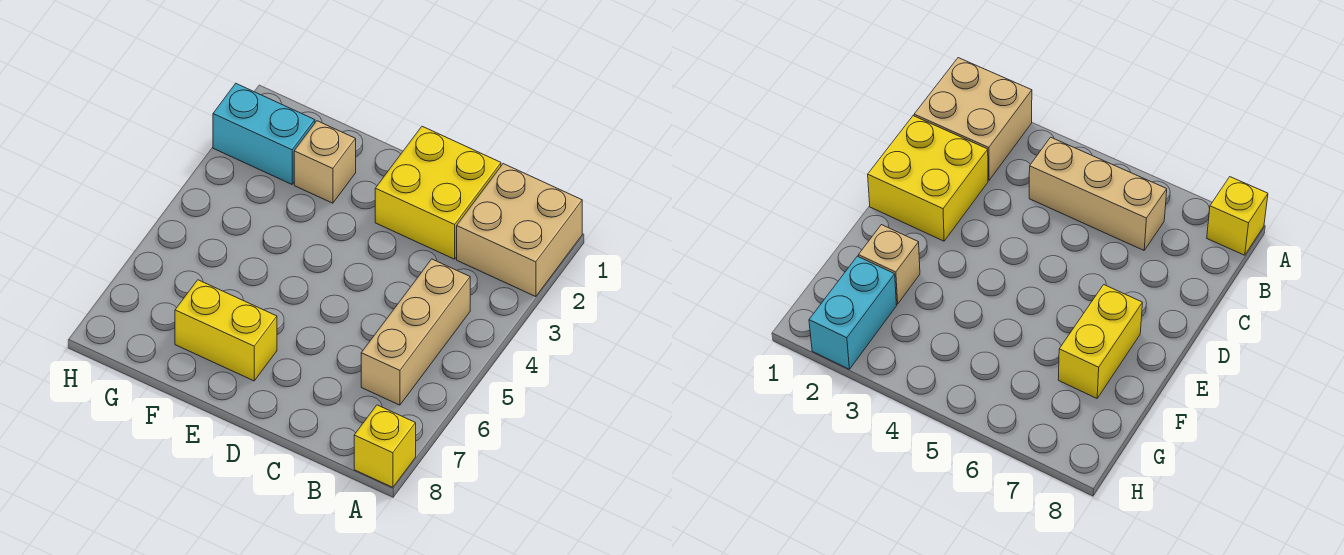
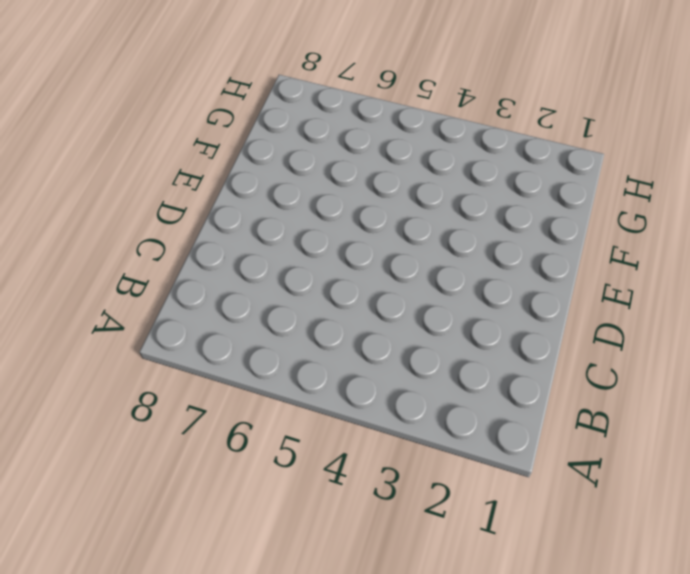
none -> tan brick A1:B2 level 1
none -> yellow brick A8 level 1

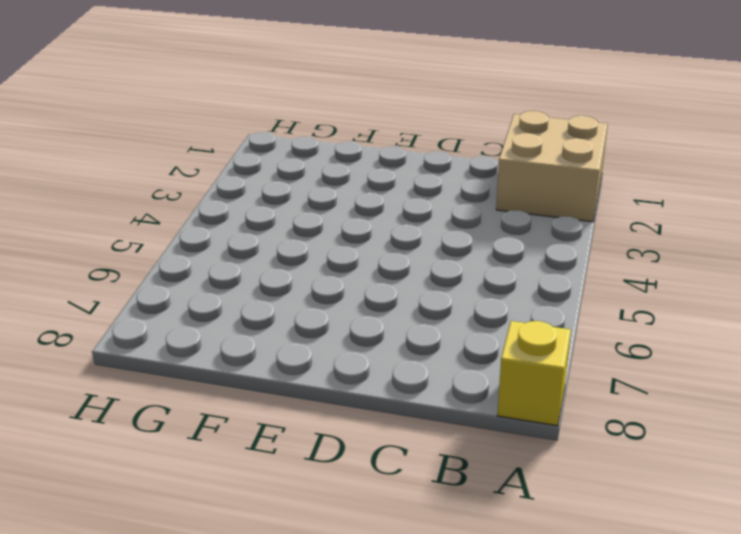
none -> tan brick B4:B6 level 1
none -> yellow brick C1:D2 level 1

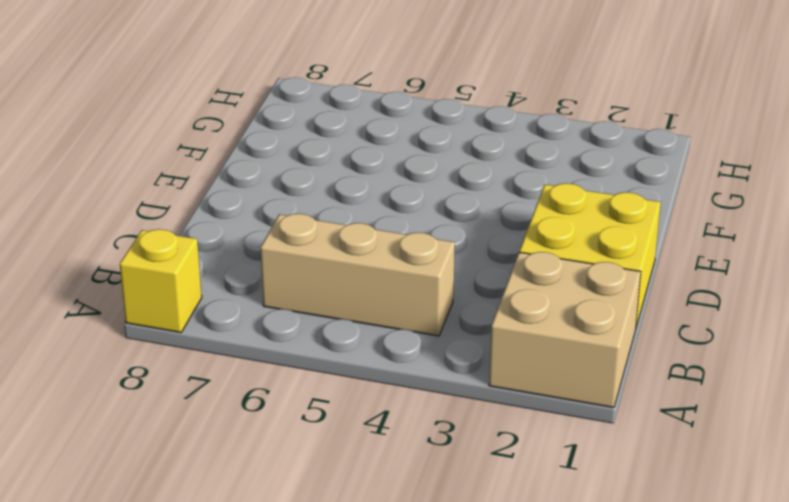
none -> yellow brick E7:F7 level 1
none -> tan brick F2 level 1

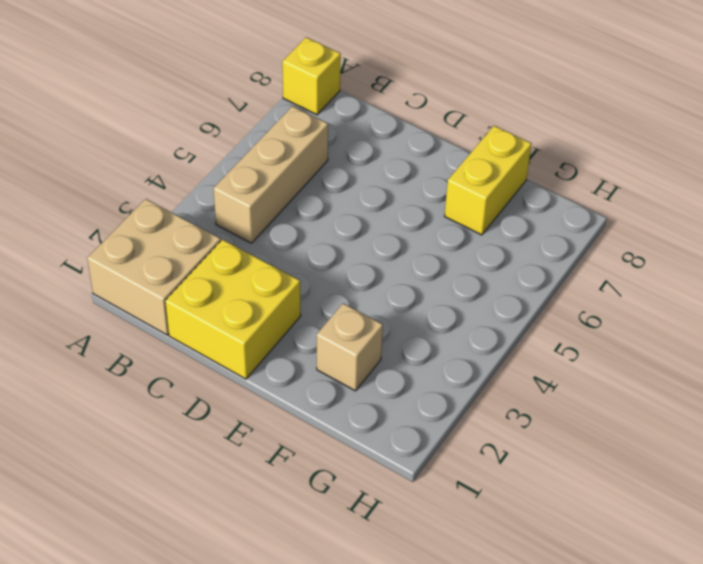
yellow brick F7:F8 level 1 -> yellow brick E7:F7 level 1
none -> cyan brick G2:H2 level 1

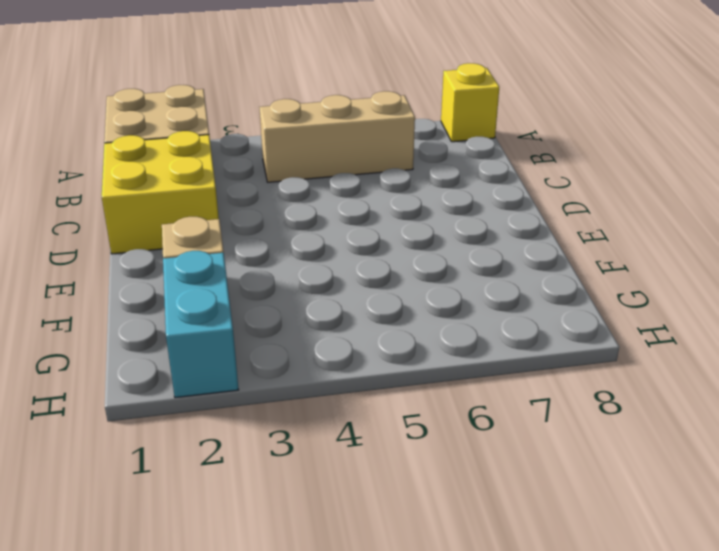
none -> yellow brick E7:F7 level 1

